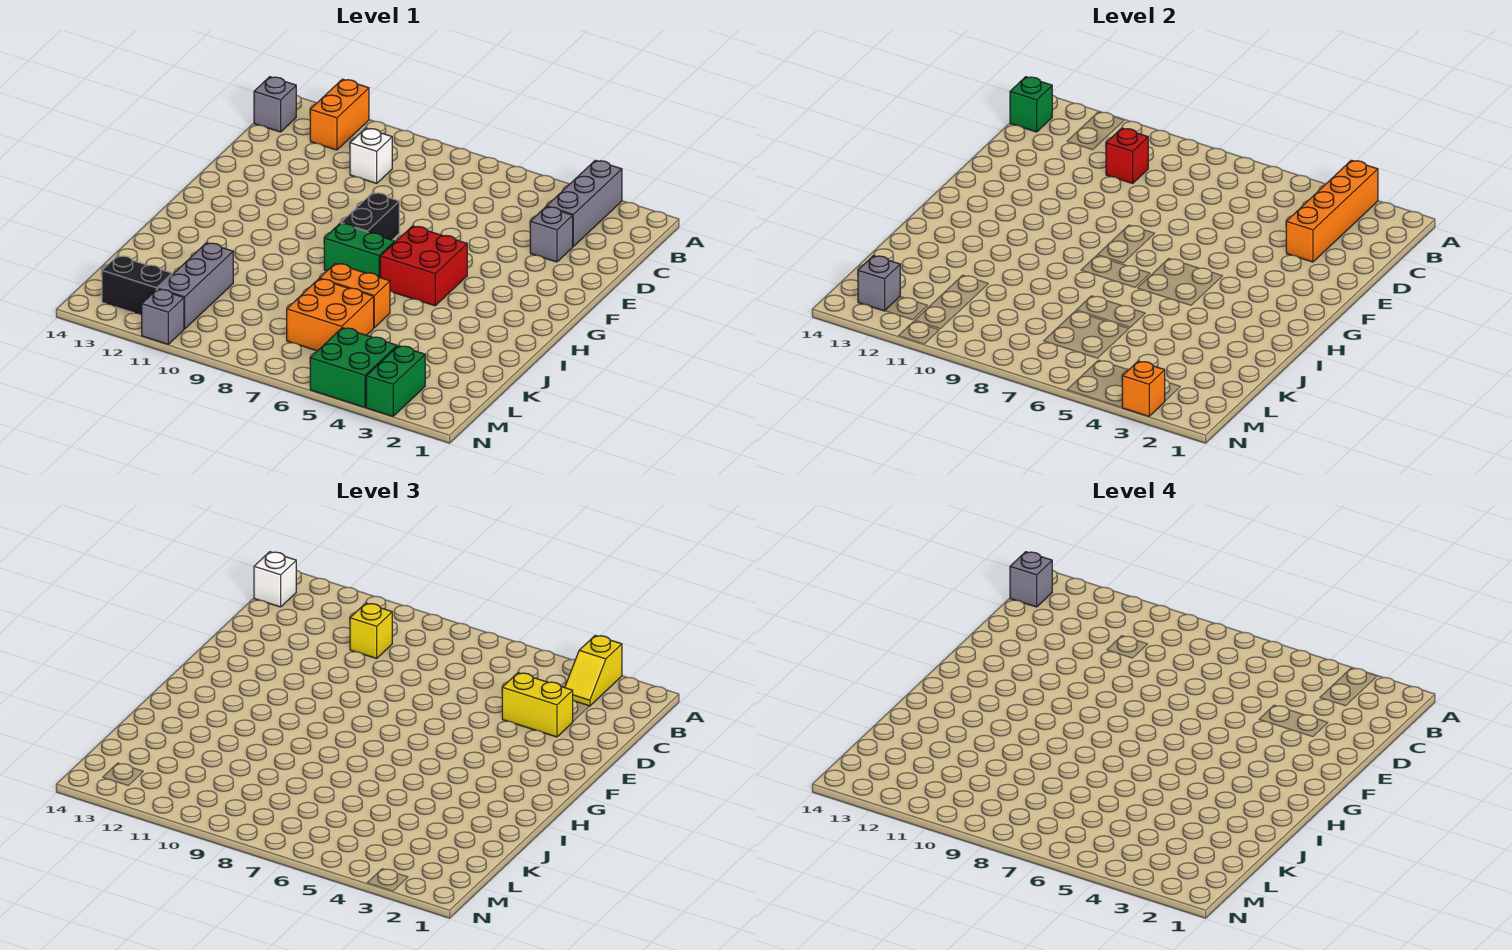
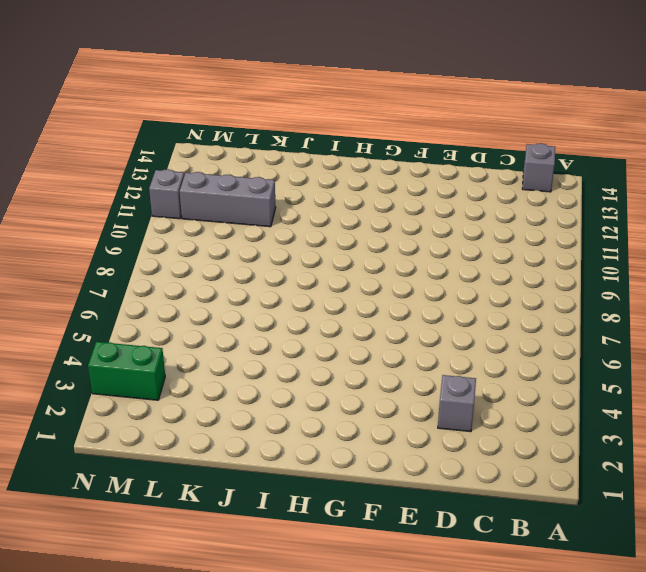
none -> grey brick A3:C3 level 1
none -> orange brick A12:B12 level 1
none -> white brick C10 level 1

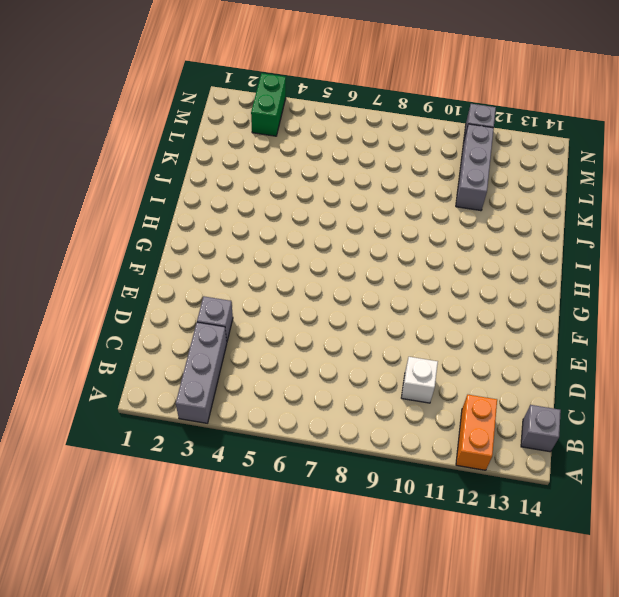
none -> black brick F8:G8 level 1
none -> red brick G5:H6 level 1
none -> green brick H7:H8 level 1

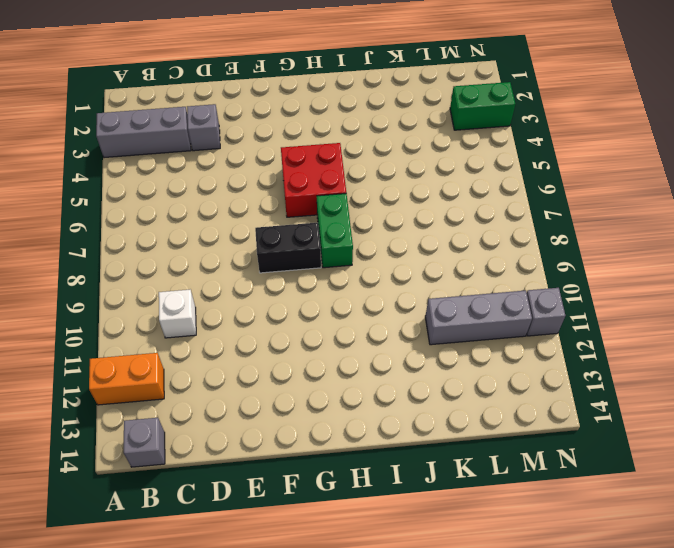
none -> orange brick J6:J7 level 1
none -> orange brick K6:L7 level 1
none -> green brick M4:N5 level 1

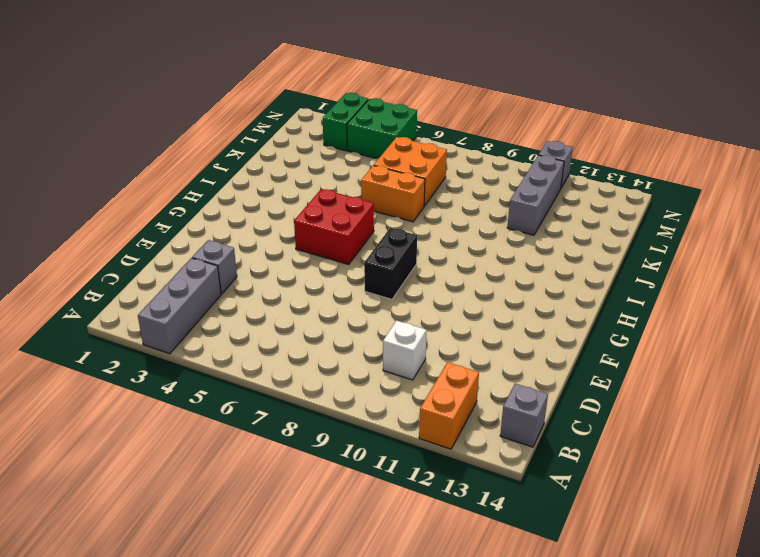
none -> green brick H7:H8 level 1
none -> black brick M12:M13 level 1
none -> orange brick A3:D3 level 2

